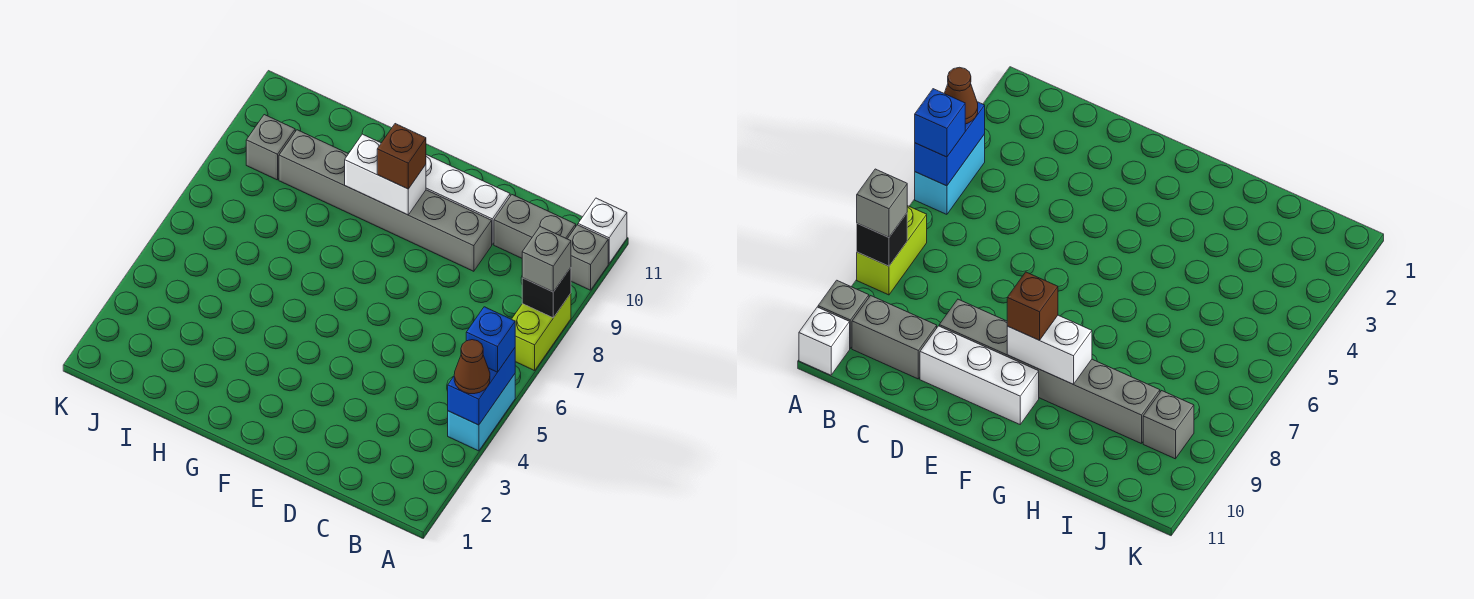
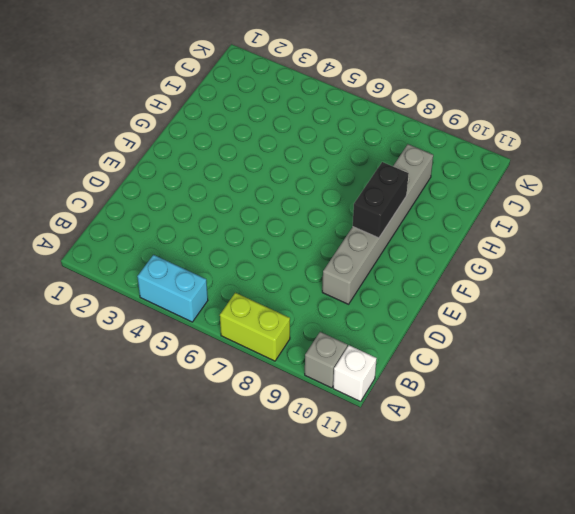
black brick F9:G9 level 2 -> white brick F9:G9 level 2
none -> grey brick B10:C10 level 1
none -> white brick D10:F10 level 1
none -> grey brick J9 level 1

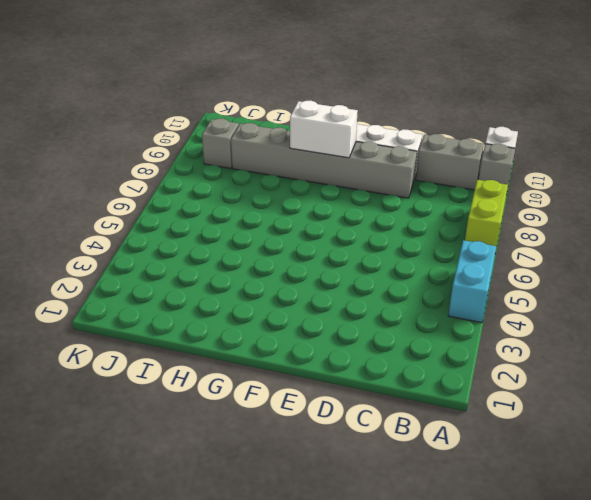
none -> blue brick A4:A5 level 2
none -> black brick A8 level 2
none -> brown cone A4 level 3

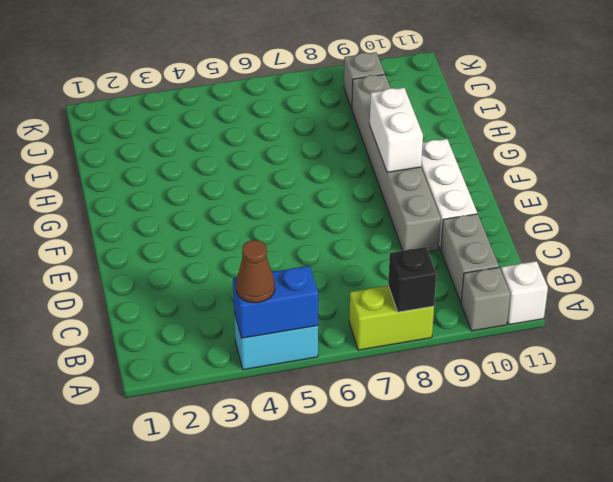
none -> blue brick A5 level 3
none -> grey brick A8 level 3
none -> brown brick F9 level 3

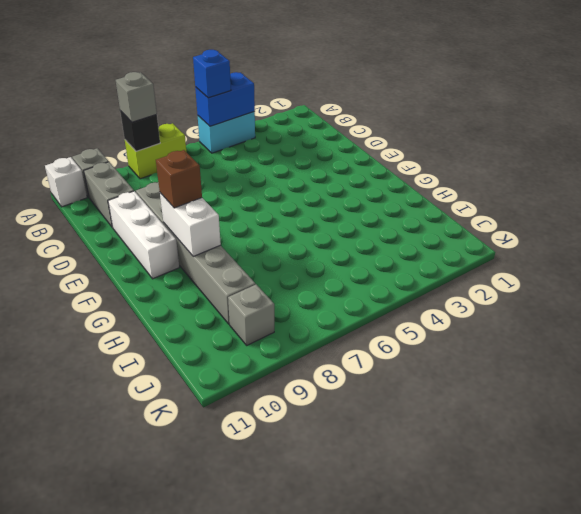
none -> brown cone A4 level 3

